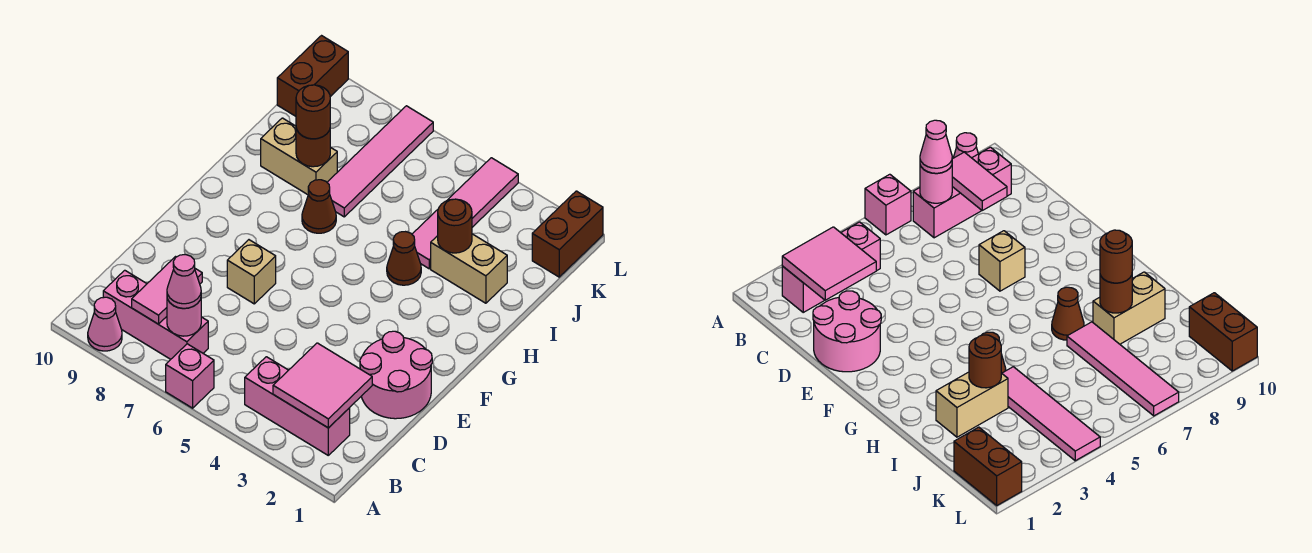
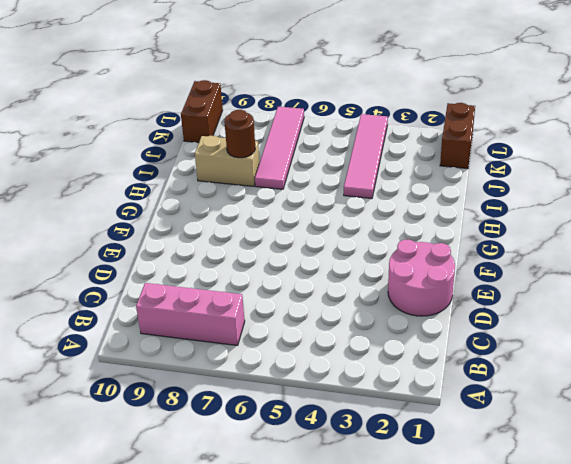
none -> pink brick A6 level 1
none -> pink cone A9 level 1
none -> pink brick B2:B4 level 1

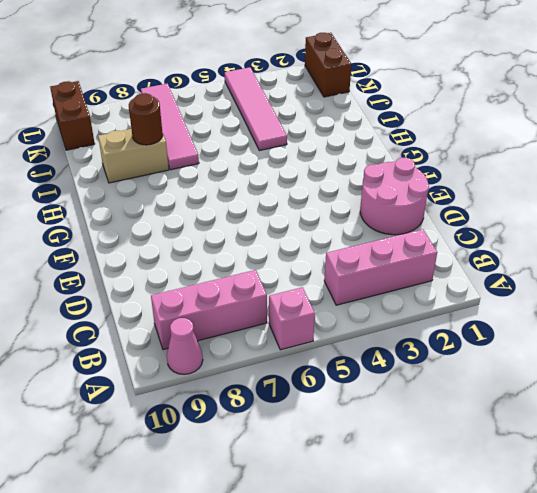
none -> tan brick E7 level 1
none -> brown cone H4 level 1
none -> brown cone H7 level 1

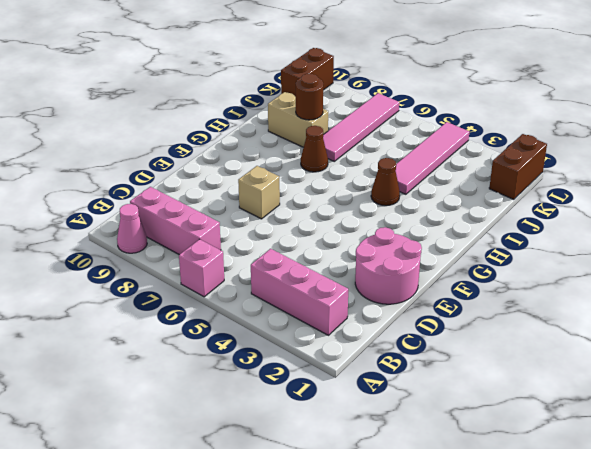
none -> tan brick I2:I3 level 1
none -> pink tile B2:C3 level 2
none -> pink round brick B7 level 2

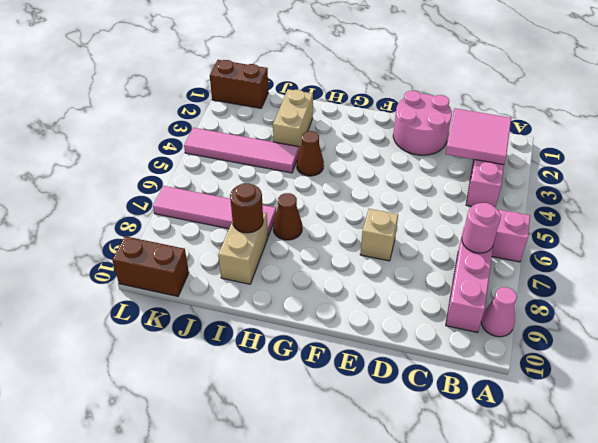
none -> pink tile B8:C8 level 2
none -> brown round brick I3 level 2
none -> pink cone B7 level 3

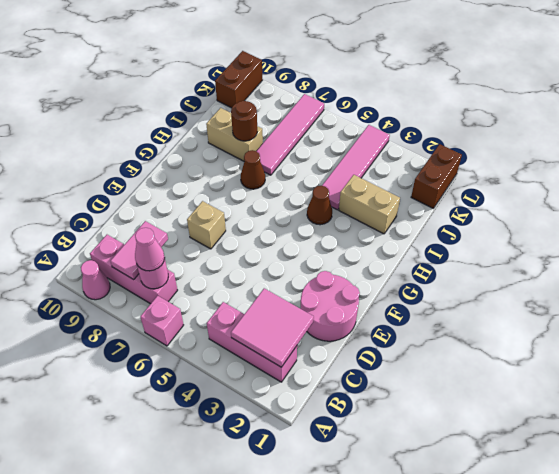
none -> brown round brick I3 level 2
none -> brown round brick I8 level 3

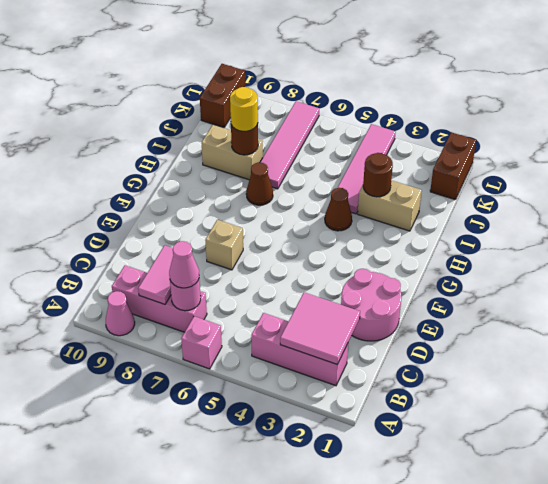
yellow round brick I8 level 3 -> brown round brick I8 level 3

